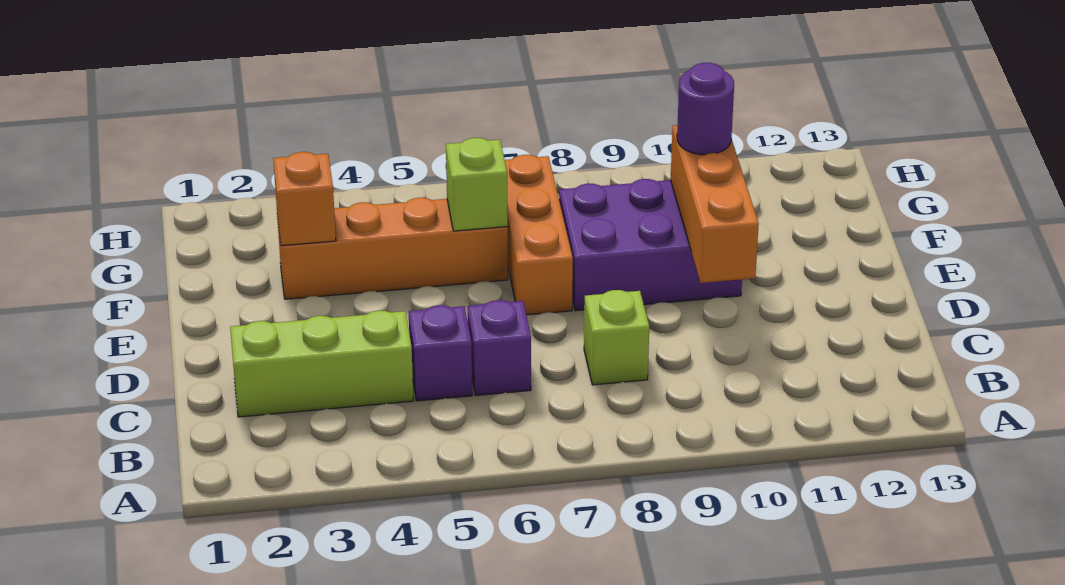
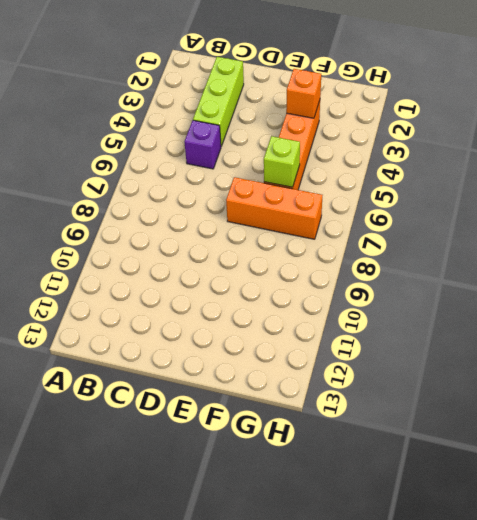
none -> purple brick C6 level 1
none -> lime brick C8 level 1

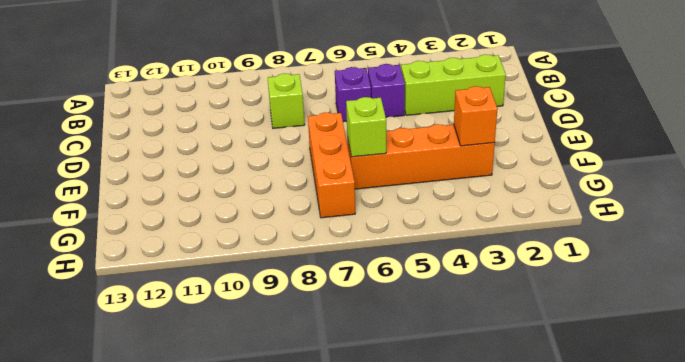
none -> purple brick E8:F10 level 1
none -> orange brick D10:F10 level 2

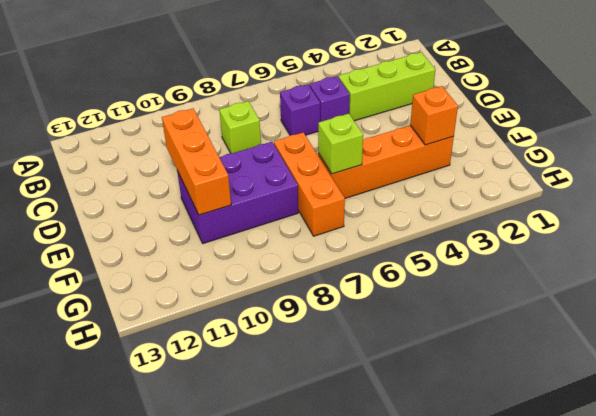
none -> purple round brick F10 level 3

